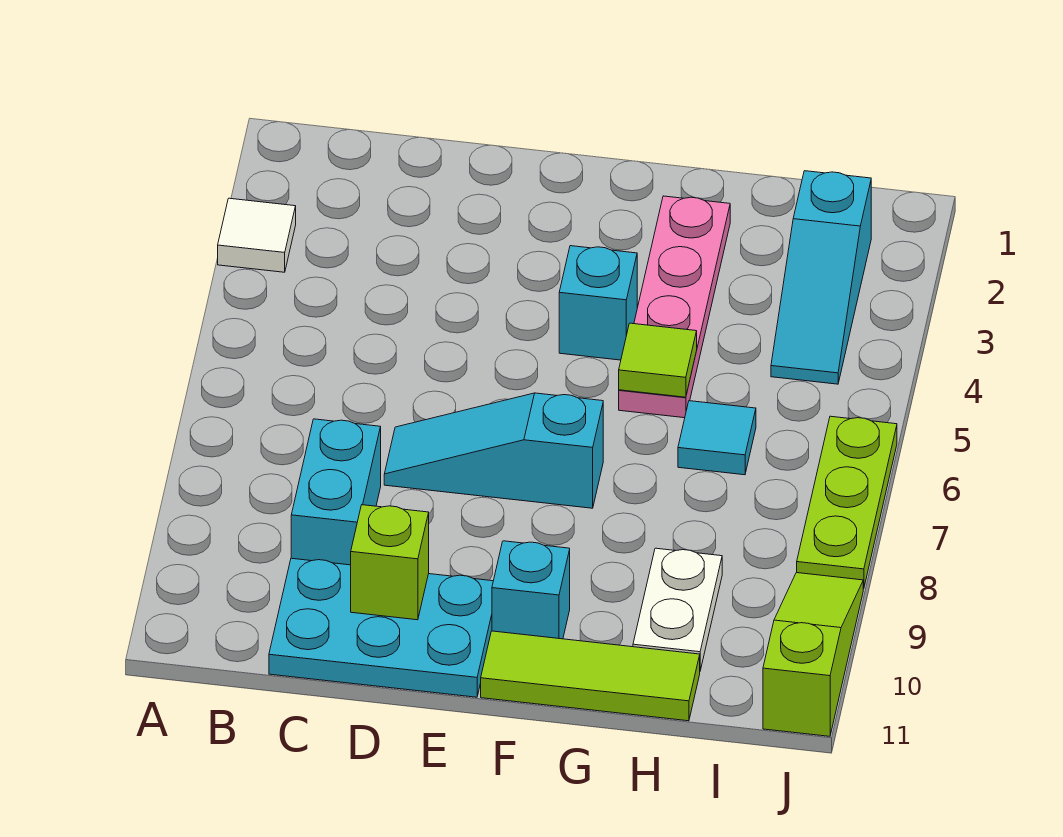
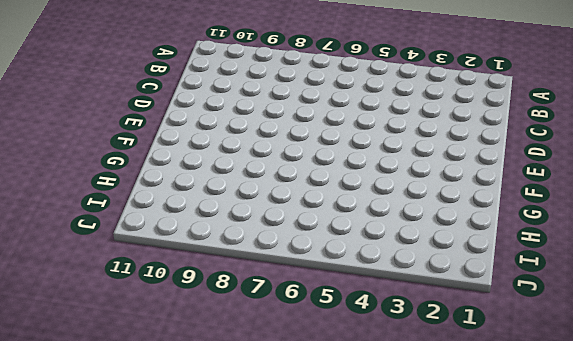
none -> white tile A3 level 1
none -> cyan brick C8:C9 level 1
none -> cyan plate C10:E11 level 1

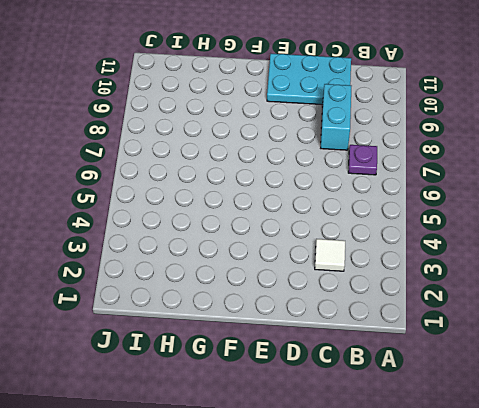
purple plate B7 level 1 -> none
white tile C3 level 1 -> white tile A3 level 1
none -> cyan slope D7:F7 level 1 top F
none -> cyan brick F4 level 1
none -> cyan brick F10 level 1

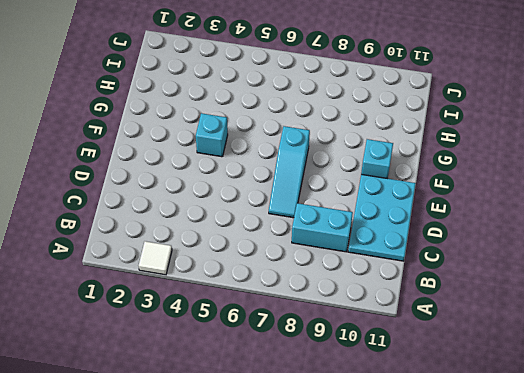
none -> lime tile F11:H11 level 1
none -> pink plate G2:G5 level 1
none -> cyan tile H6 level 1

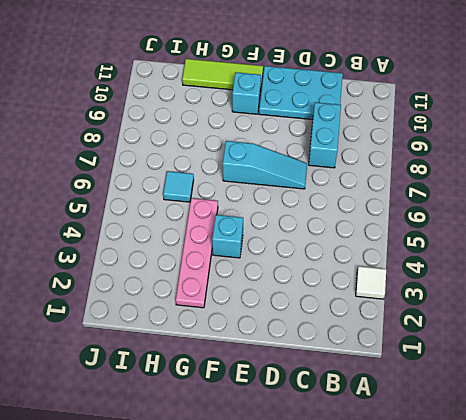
none -> white plate H9:H10 level 1
none -> cyan slope I2:I4 level 1 top 2
none -> lime plate J6:J8 level 1

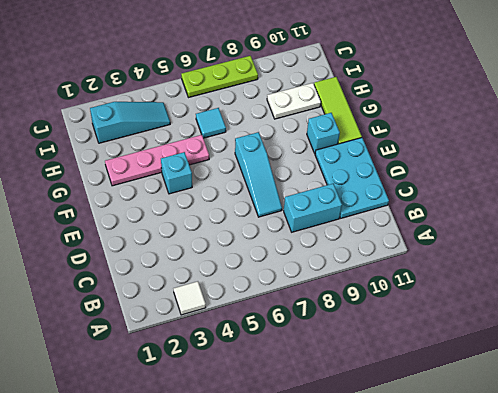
none -> lime slope J9:J11 level 1 top 11
none -> lime brick D10 level 2
none -> lime tile G5 level 2

